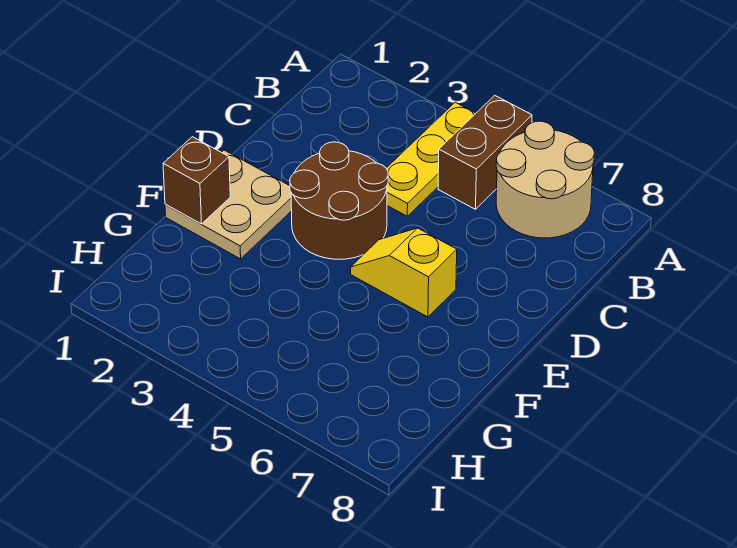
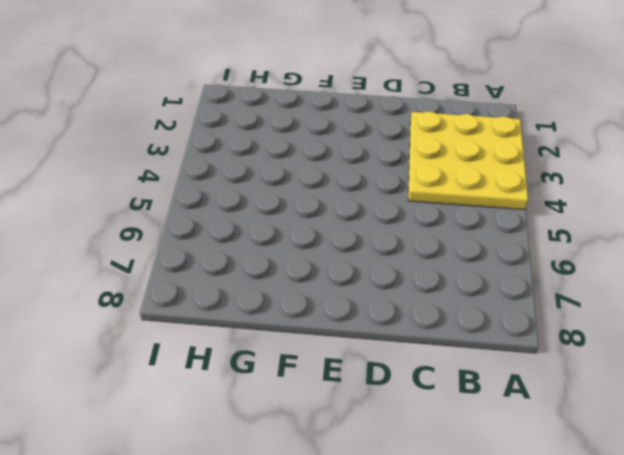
yellow plate A2:C4 level 1 -> yellow plate A4:C4 level 1
none -> brown brick A5:B5 level 1
none -> tan round brick A6:B7 level 1

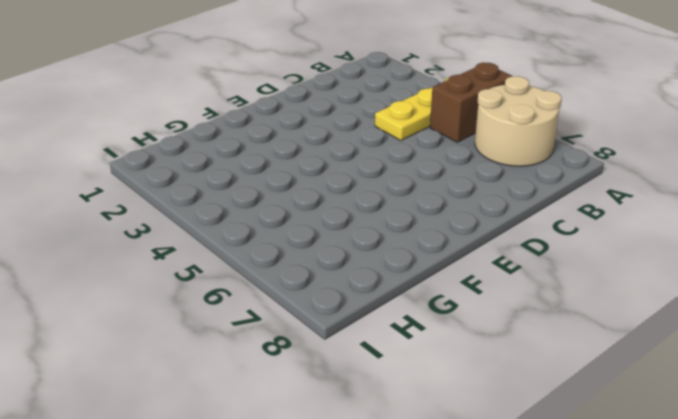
none -> brown round brick D3:E4 level 1
none -> tan plate E1:F2 level 1

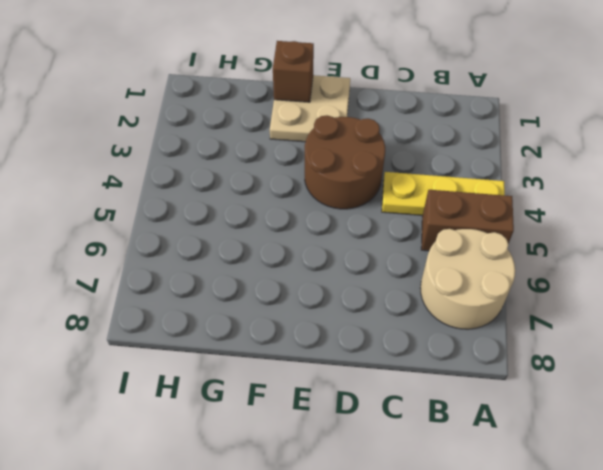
none -> yellow slope E5:E6 level 1 top 6

